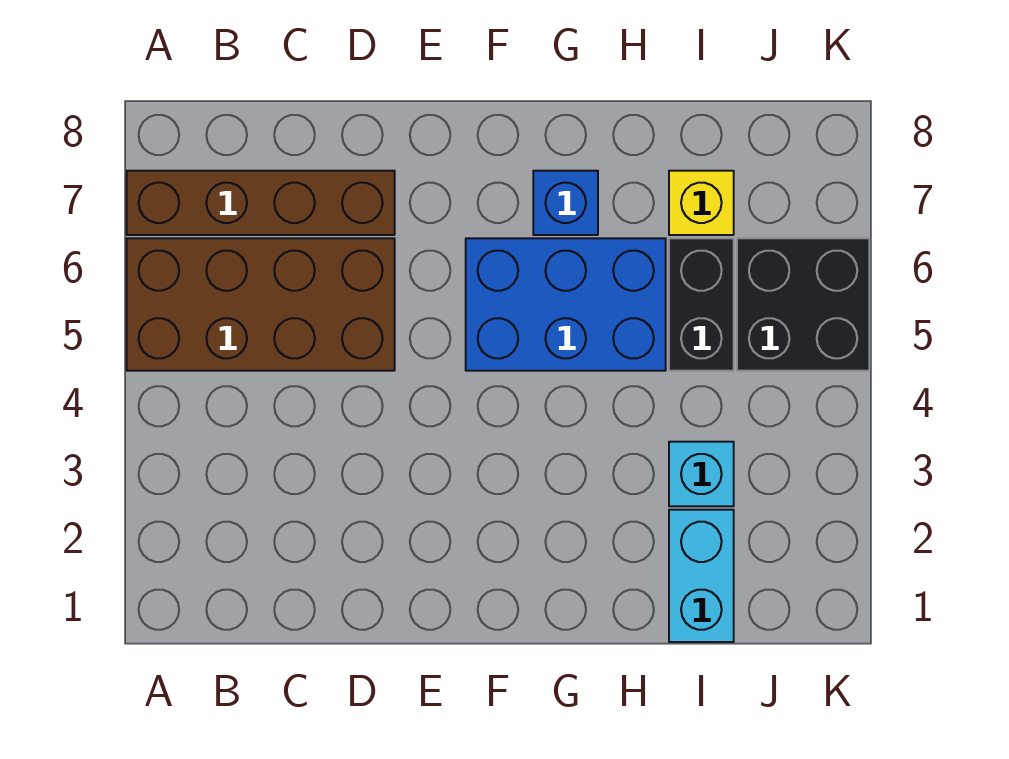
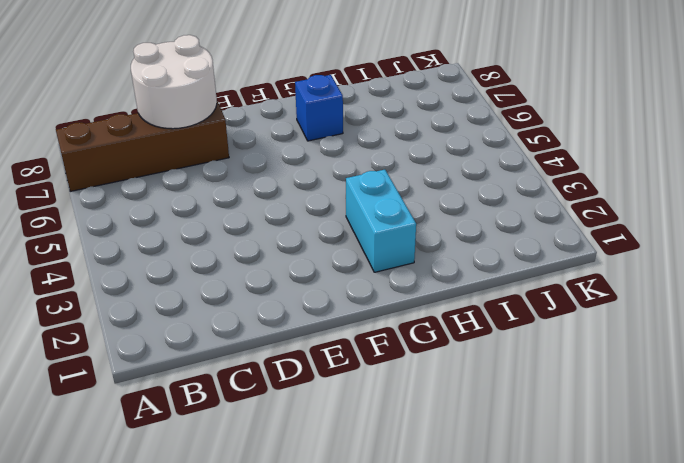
white round brick C7:D8 level 2 -> none
cyan brick G2:G3 level 1 -> cyan brick I1:I2 level 1
none -> brown brick A5:D6 level 1
none -> blue brick F5:H6 level 1

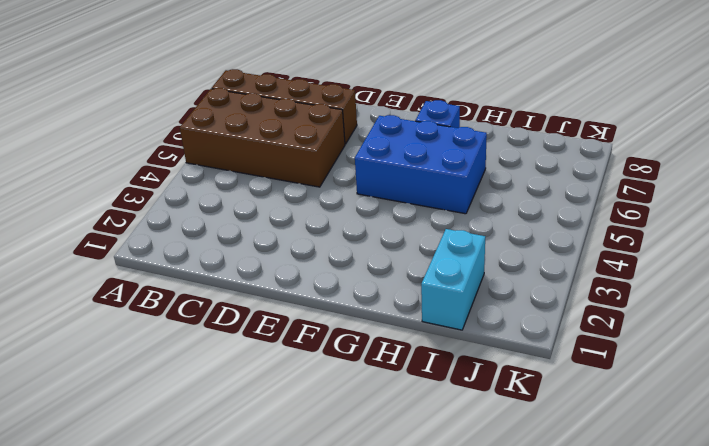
none -> cyan brick I3 level 1
none -> black brick I5:I6 level 1

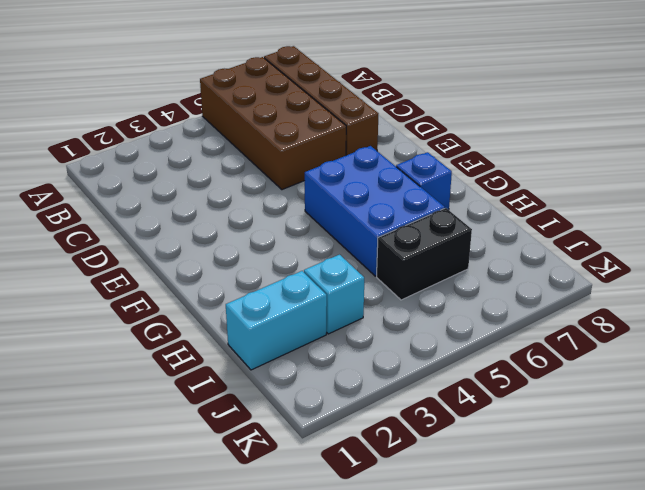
none -> yellow brick I7 level 1
none -> black brick J5:K6 level 1

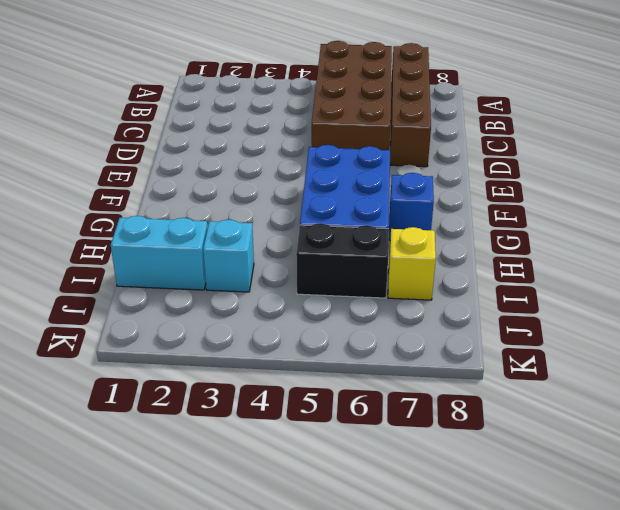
none -> black brick J5:K6 level 1

